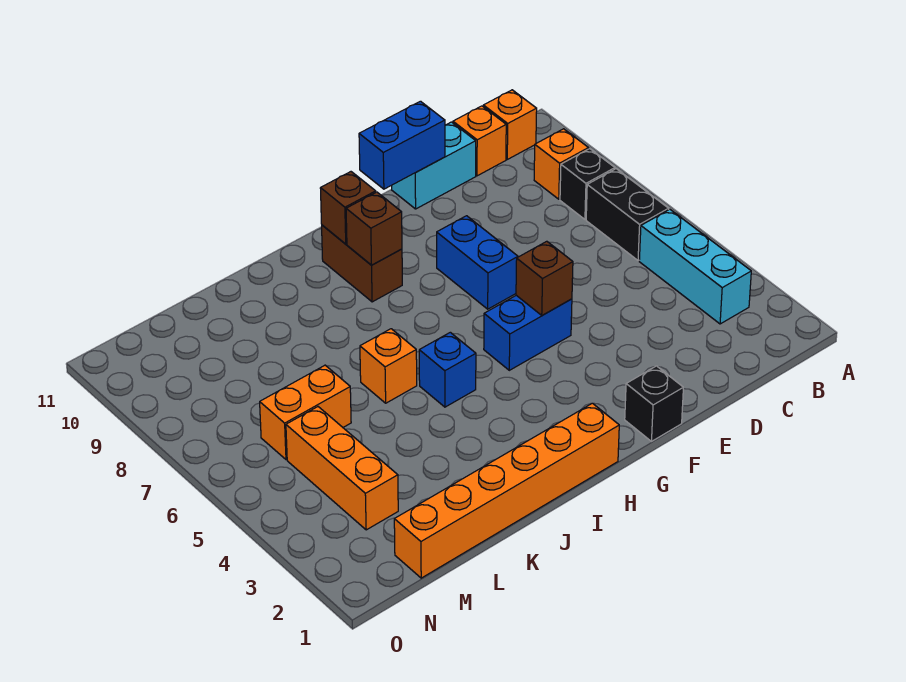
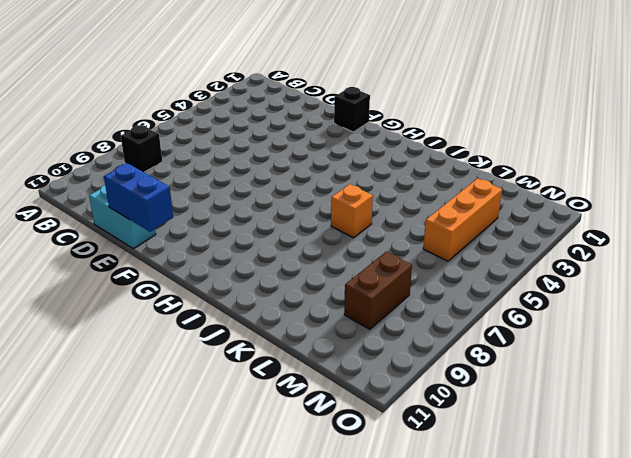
brown brick M8:M9 level 1 -> brown brick H9:H10 level 1
none -> cyan brick B3:B5 level 1
none -> black brick B6:B7 level 1
none -> orange brick B9 level 1

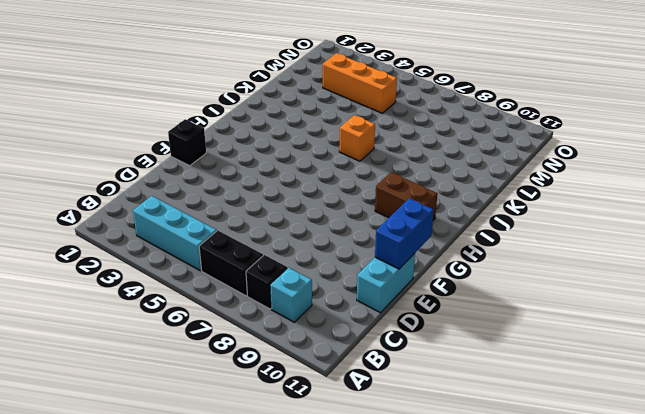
cyan brick B9 level 1 -> orange brick B9 level 1
none -> orange brick B11 level 1
none -> orange brick C11 level 1
none -> blue brick F5:G5 level 1

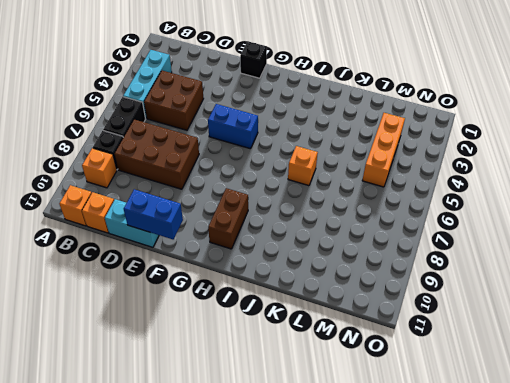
brown brick C4:D5 level 1 -> none
brown brick C7:E8 level 1 -> none
none -> blue brick F7:F8 level 1
none -> orange brick H1:M1 level 1
none -> blue brick I5 level 1

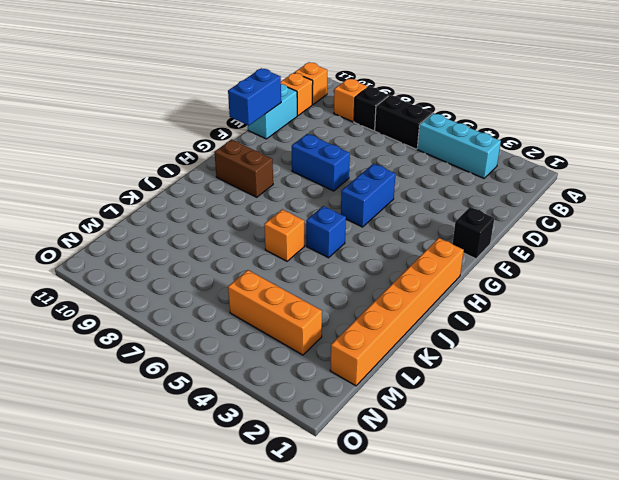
none -> orange brick L6:M6 level 1
none -> brown brick F5 level 2
none -> brown brick H9 level 2

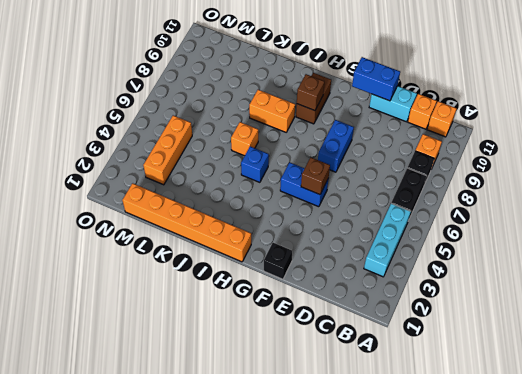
orange brick I8:J8 level 1 -> orange brick L6:M6 level 1
none -> brown brick H10 level 2

